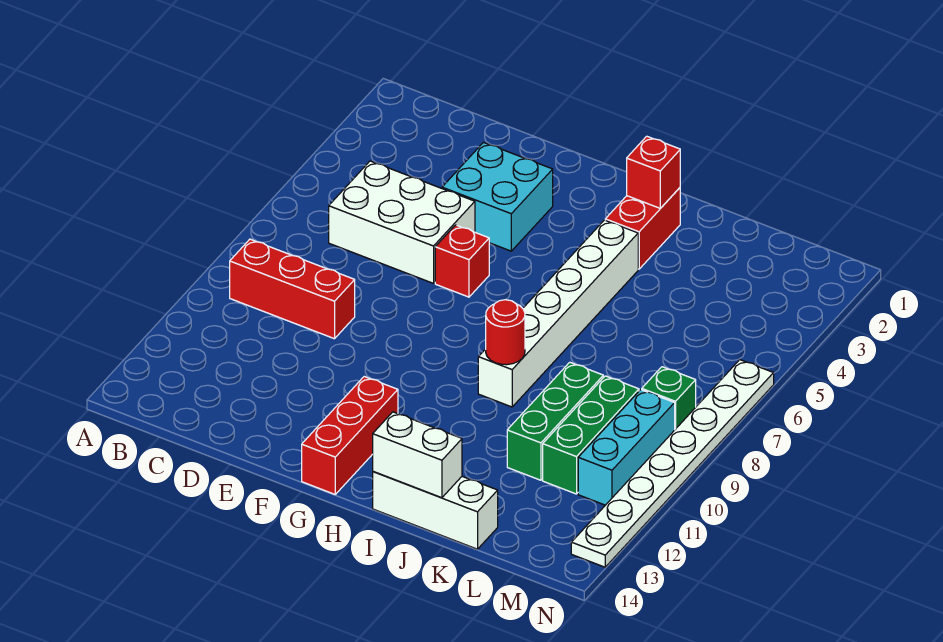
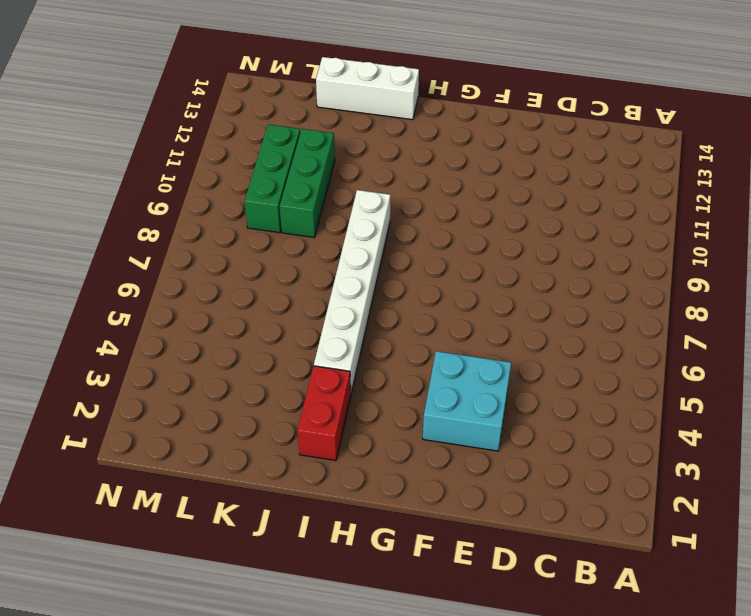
none -> red brick B9:D9 level 1
none -> white brick C5:E6 level 1
none -> red brick F6 level 1

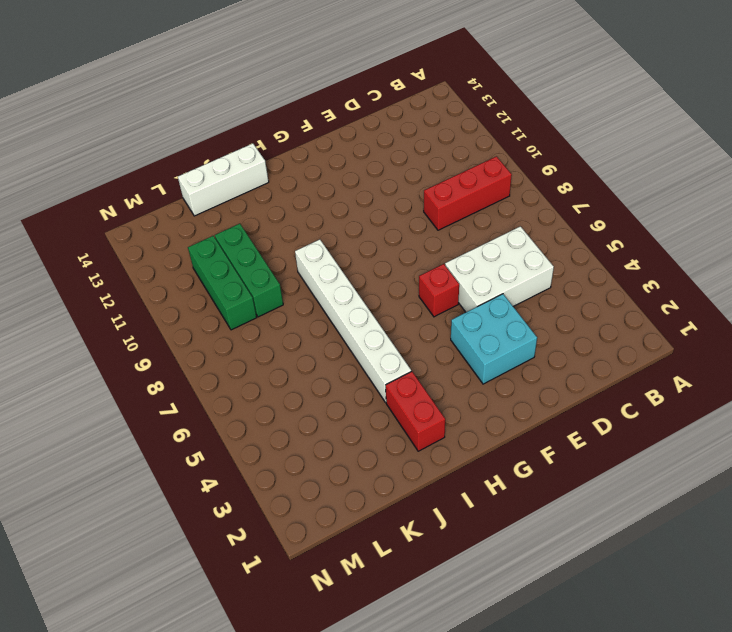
none -> red brick G12:G14 level 1
none -> green brick M8 level 1
none -> cyan brick M9:M11 level 1

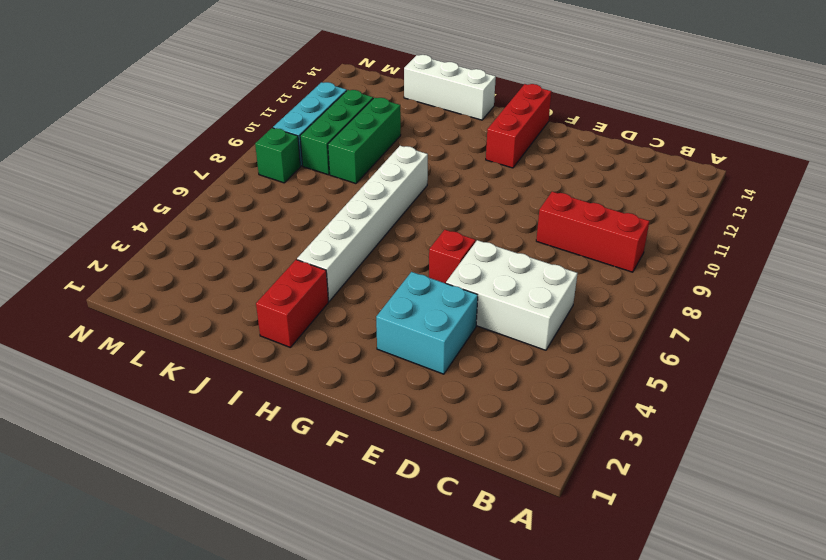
none -> white plate N6:N13 level 1
none -> red brick I2 level 2
none -> red round brick I9 level 2

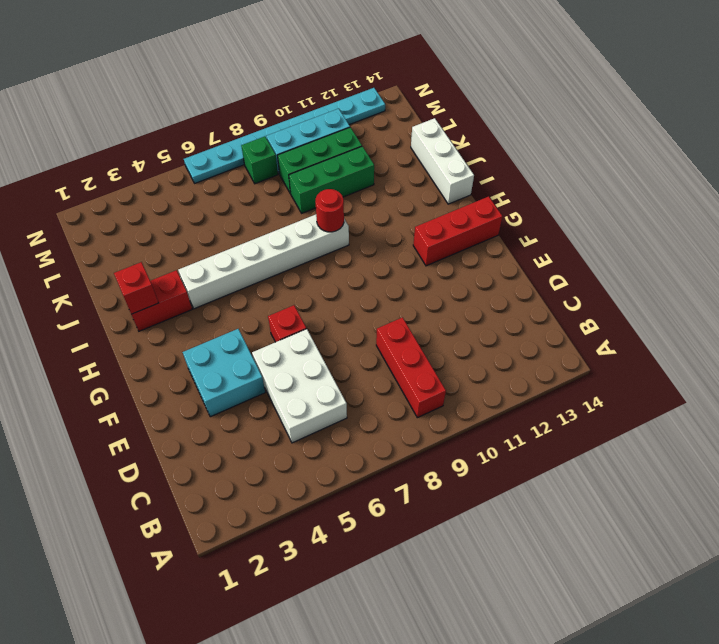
cyan plate N6:N13 level 1 -> white plate N6:N13 level 1
none -> white brick I14:J14 level 2

